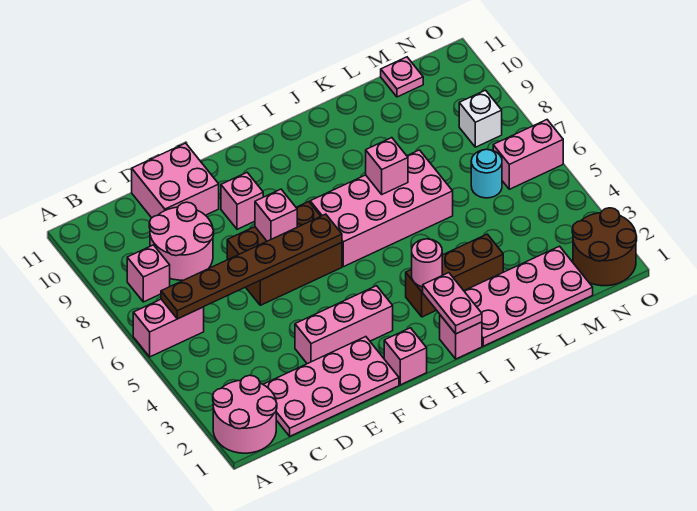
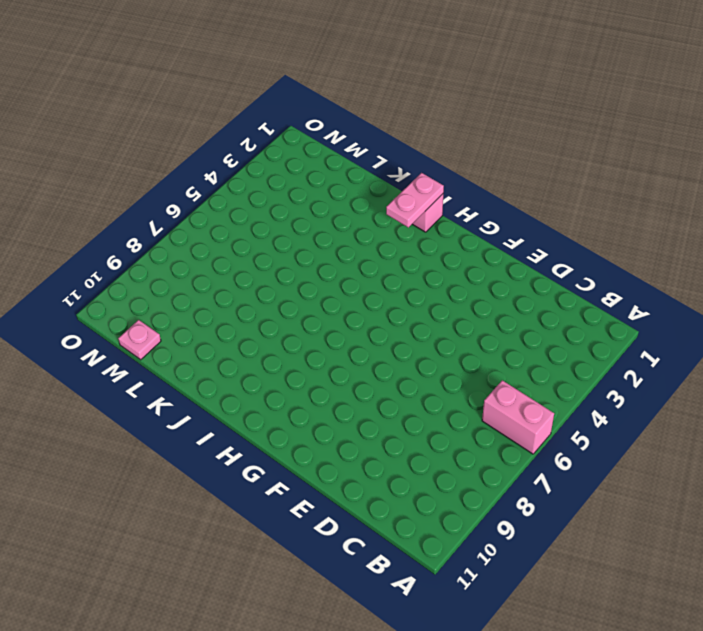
none -> pink round brick A1:B2 level 1
none -> pink brick B8 level 1
none -> pink plate C1:F2 level 1

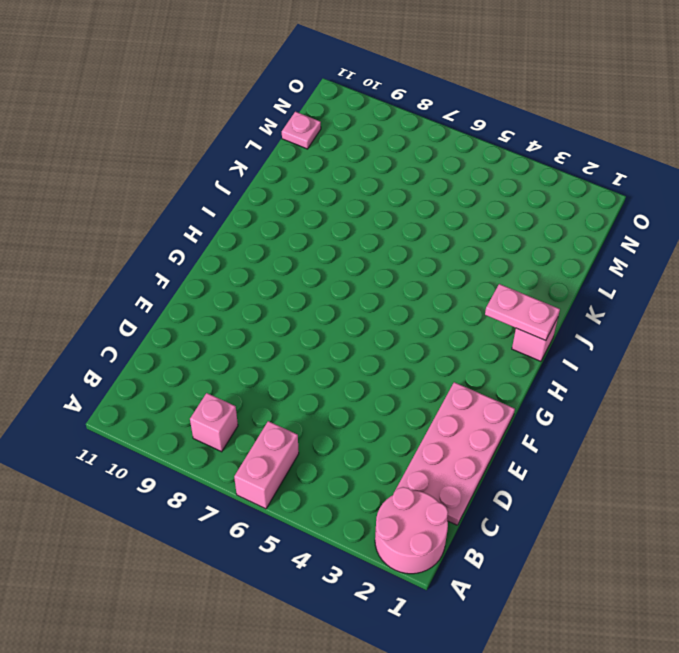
none -> pink round brick C8:D9 level 1
none -> pink brick D10:E11 level 1
none -> pink brick E3:G3 level 1

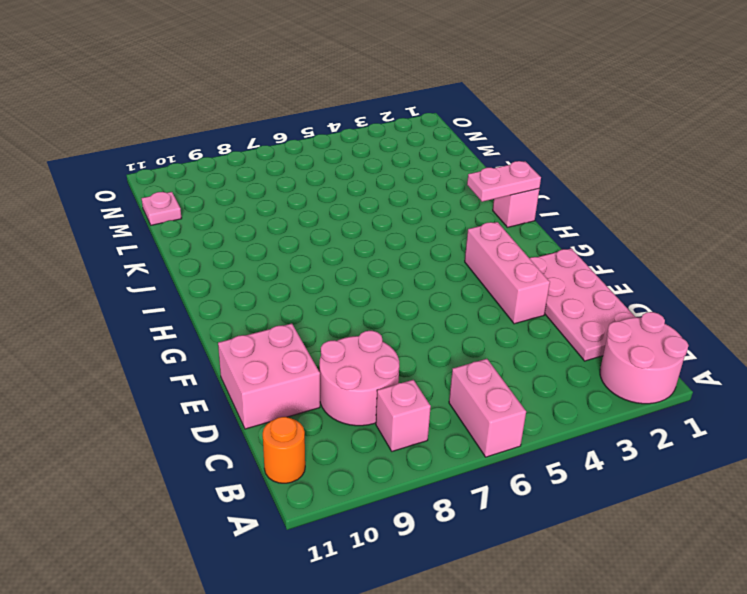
orange round brick B11 level 1 -> none
none -> brown brick E6:G7 level 1
none -> pink brick F9 level 1
none -> pink brick G1 level 1

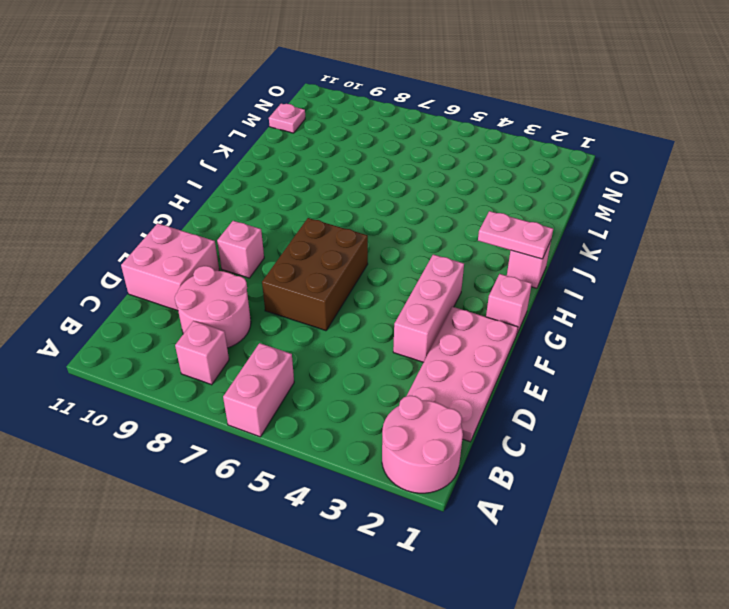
none -> pink brick H6:K7 level 1
none -> brown brick I3:K3 level 1
none -> pink plate J1:M2 level 1

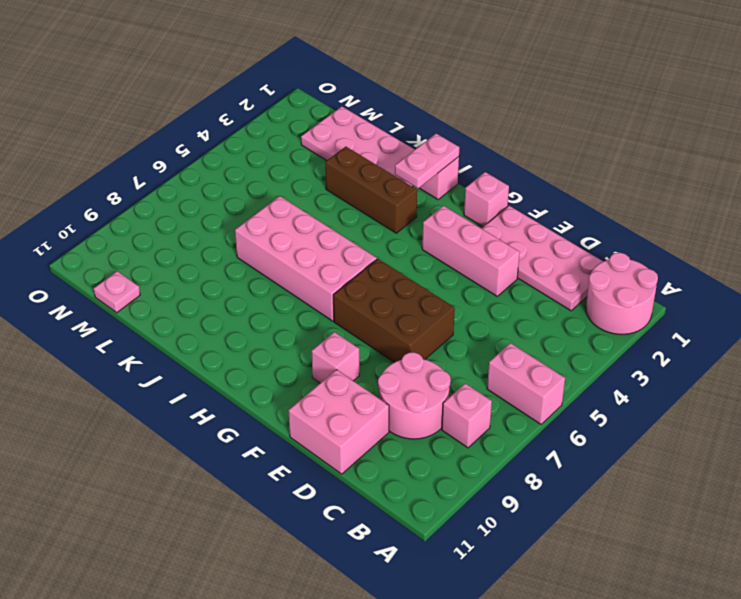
none -> cyan round brick M6 level 1
none -> brown round brick N1:O2 level 1
none -> pink brick N6:O6 level 1

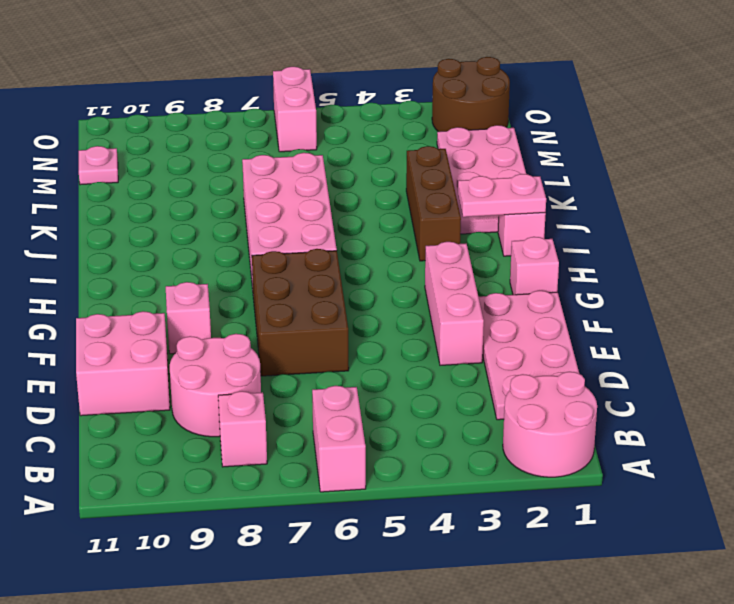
none -> cyan round brick M6 level 1
none -> white brick N8 level 1
none -> brown plate B6:G6 level 2

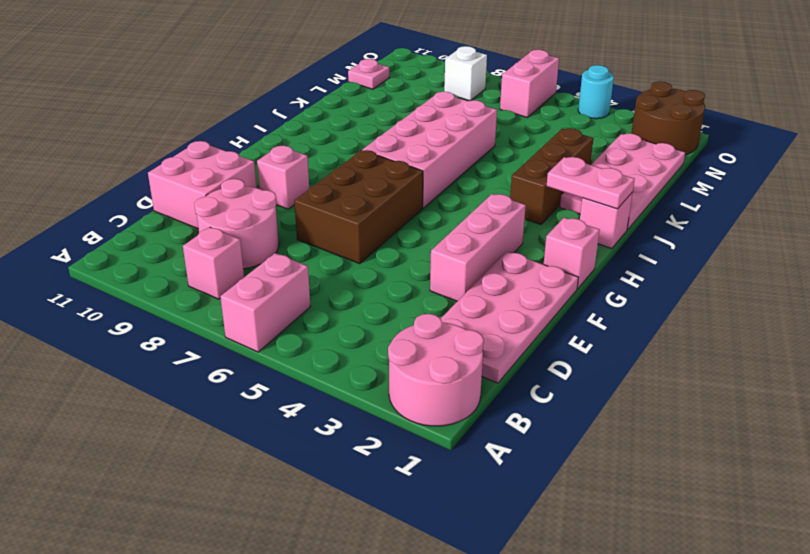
cyan round brick O4 level 1 -> cyan round brick M6 level 1
none -> brown plate B6:G6 level 2
none -> pink brick F7 level 2
none -> pink round brick I3 level 2

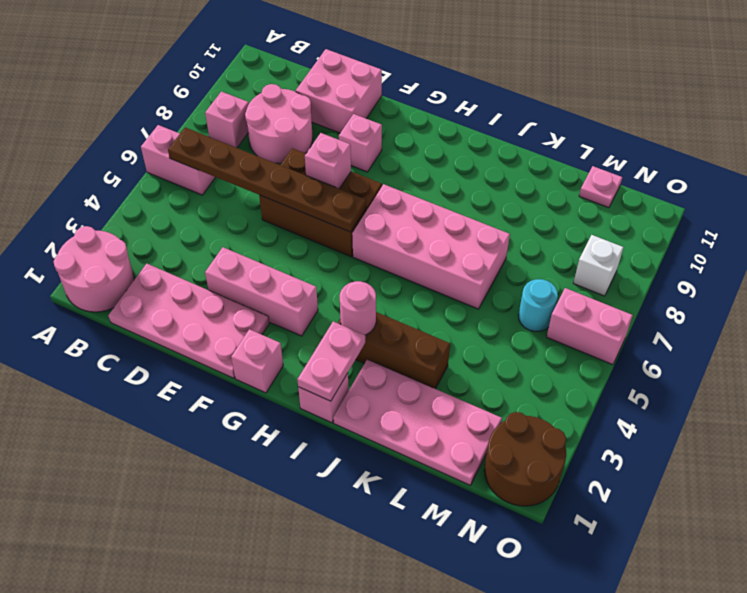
none -> pink brick J7 level 2

